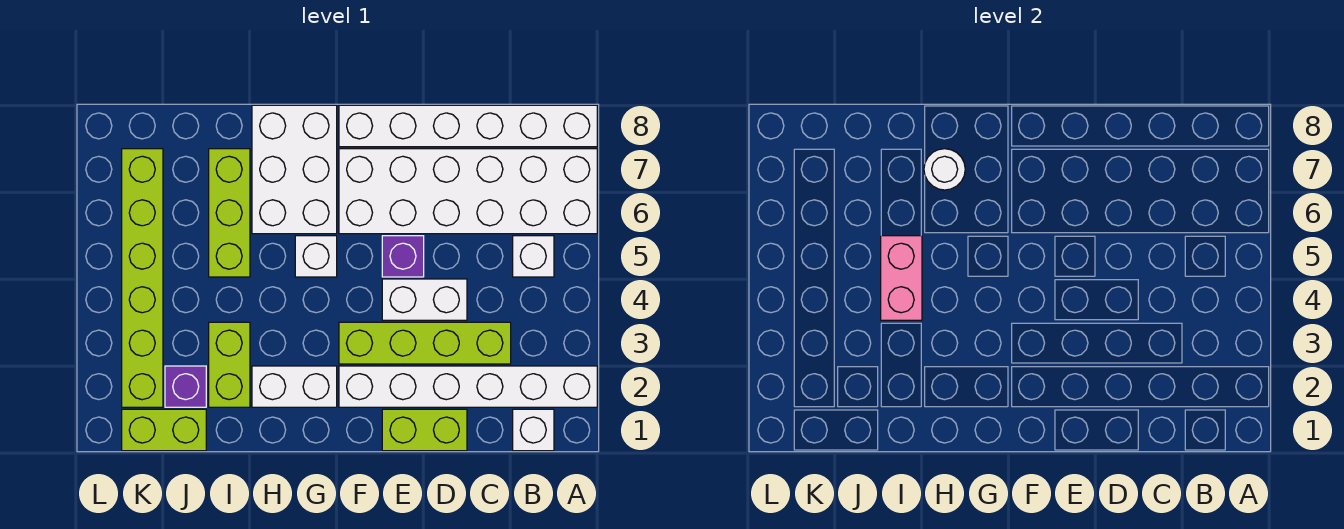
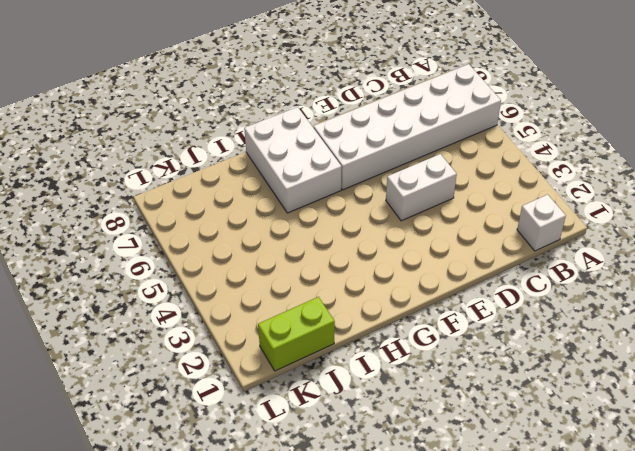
none -> white brick A2:F2 level 1
none -> white brick A8:F8 level 1
none -> white brick B5 level 1

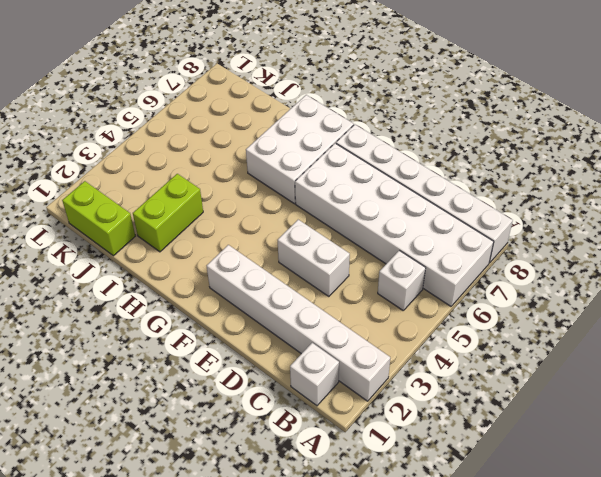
none -> lime brick C3:F3 level 1
none -> lime brick D1:E1 level 1
none -> purple brick E5 level 1

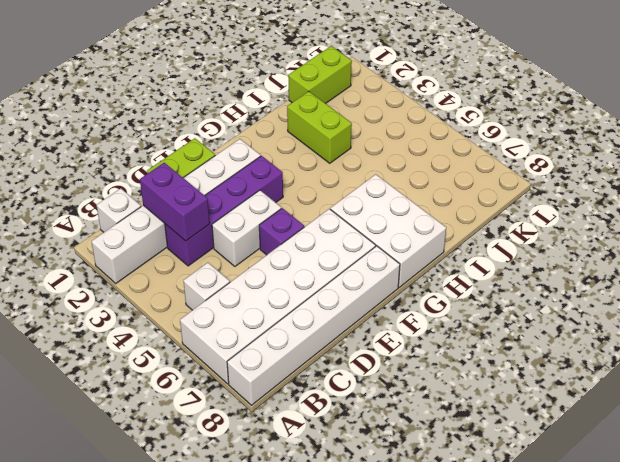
purple brick C2:C3 level 2 -> none
purple brick C3:F3 level 1 -> lime brick C3:F3 level 1
none -> white brick G2:H2 level 1
none -> white brick G5 level 1
none -> lime brick I5:I7 level 1

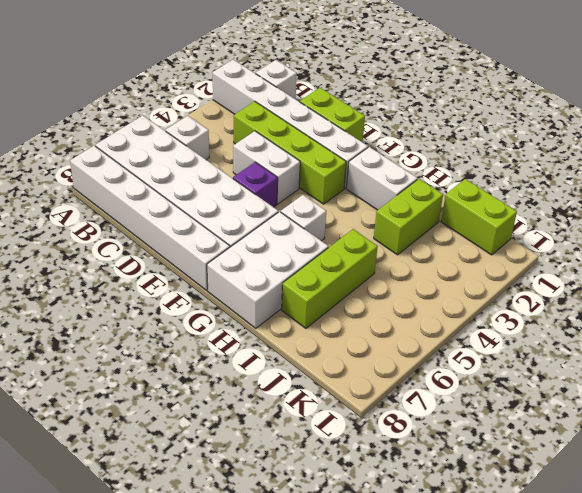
none -> purple brick J2 level 1
none -> lime brick K2:K7 level 1
none -> white round brick H7 level 2

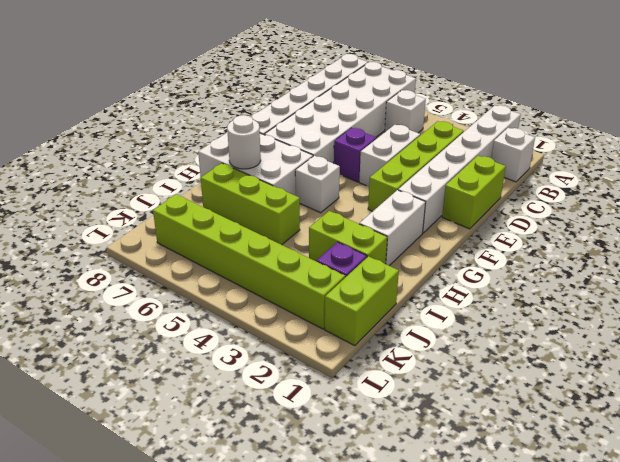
none -> pink brick I4:I5 level 2

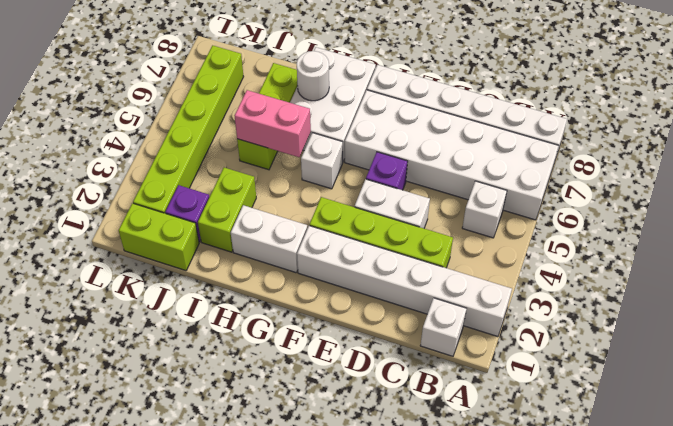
pink brick H5:I5 level 2 -> pink brick I4:I5 level 2
none -> lime brick D1:E1 level 1

